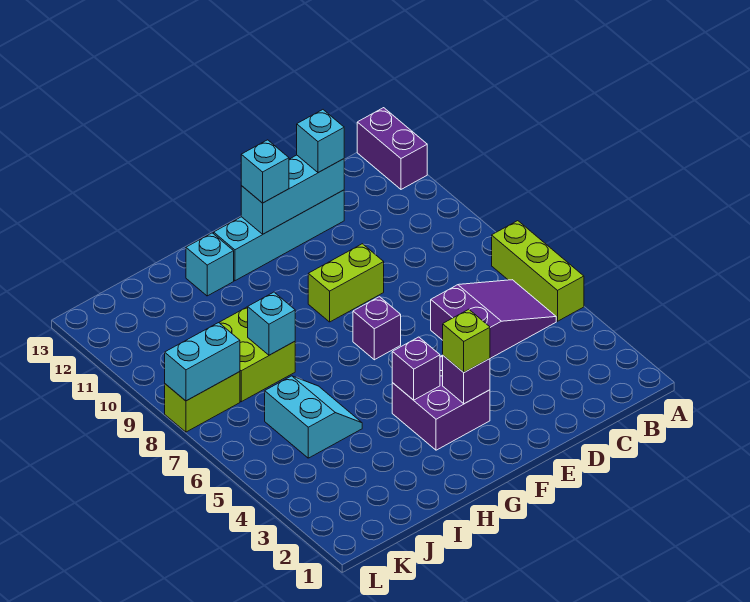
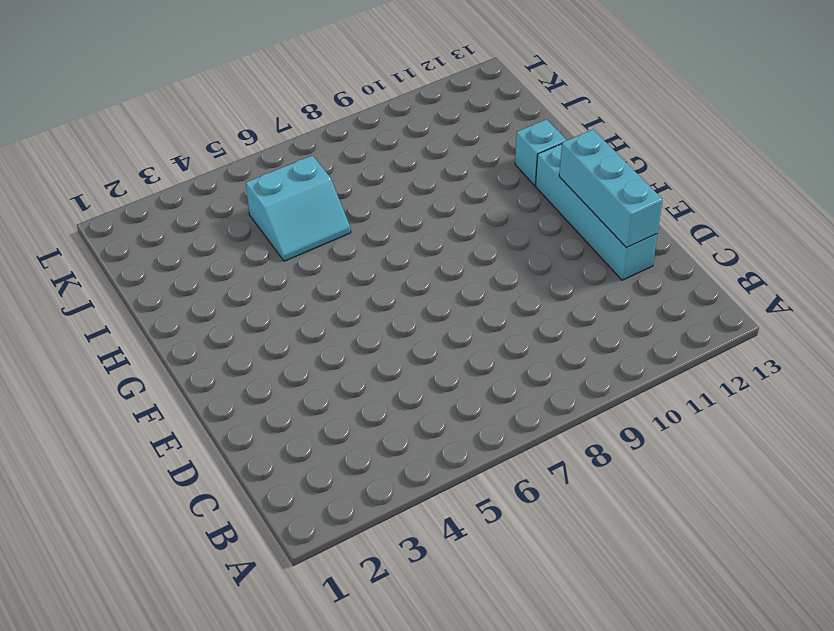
none -> lime brick A5:A7 level 1
none -> purple brick A12:A13 level 1
none -> purple slope B5:D6 level 1 top D

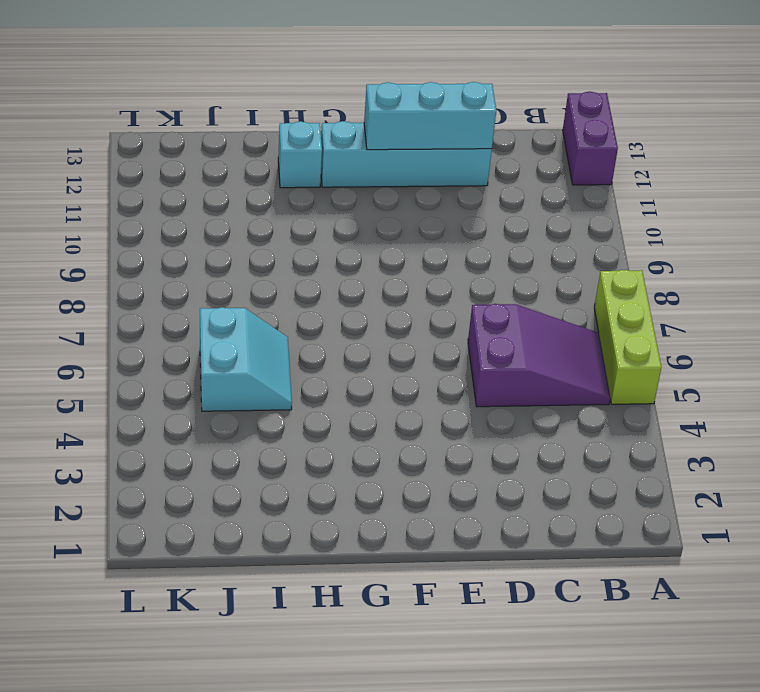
none -> lime brick E9:F9 level 1
none -> purple brick F3:G4 level 1
none -> purple brick F7 level 1

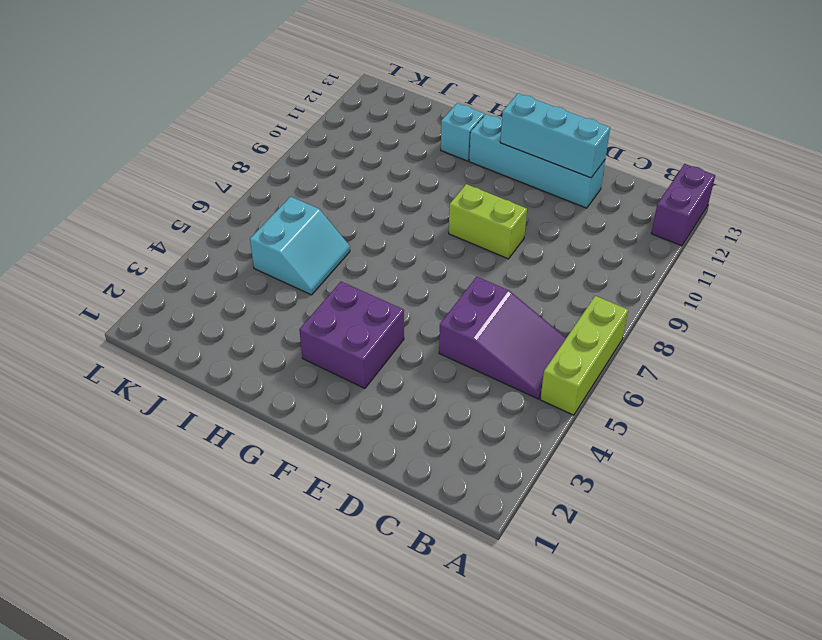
none -> purple brick F7 level 1
none -> lime brick I8:J9 level 1
none -> lime brick K8:L8 level 1

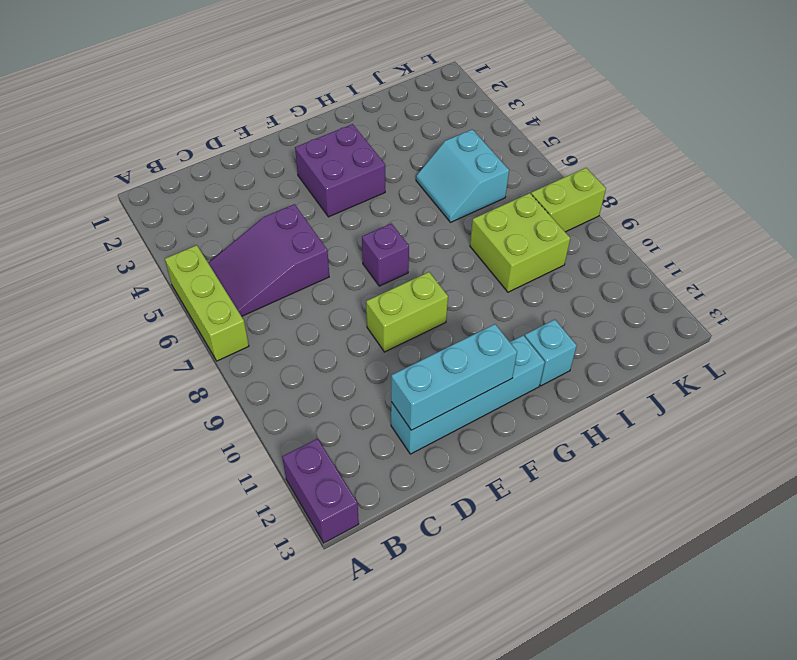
none -> purple brick F3 level 2
none -> purple brick G4 level 2
none -> cyan brick I8 level 2

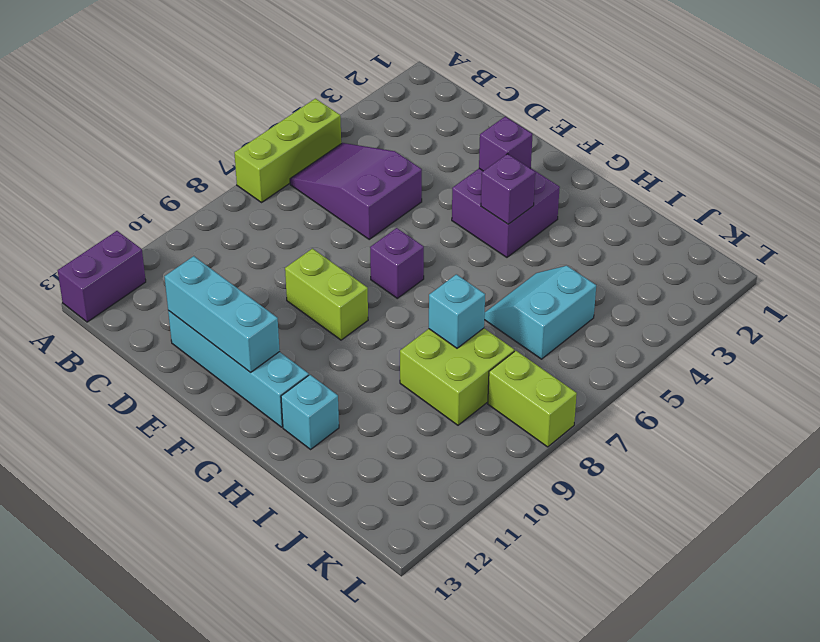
none -> cyan brick K8:L8 level 2
none -> cyan brick D12 level 3
none -> lime brick F3 level 3

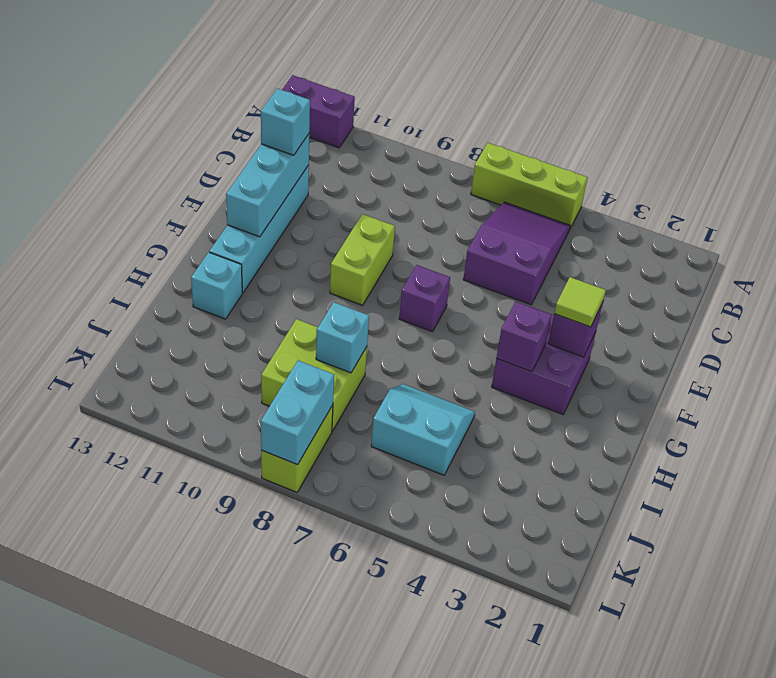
lime tile F3 level 3 -> lime brick F3 level 3
none -> cyan brick F12 level 3

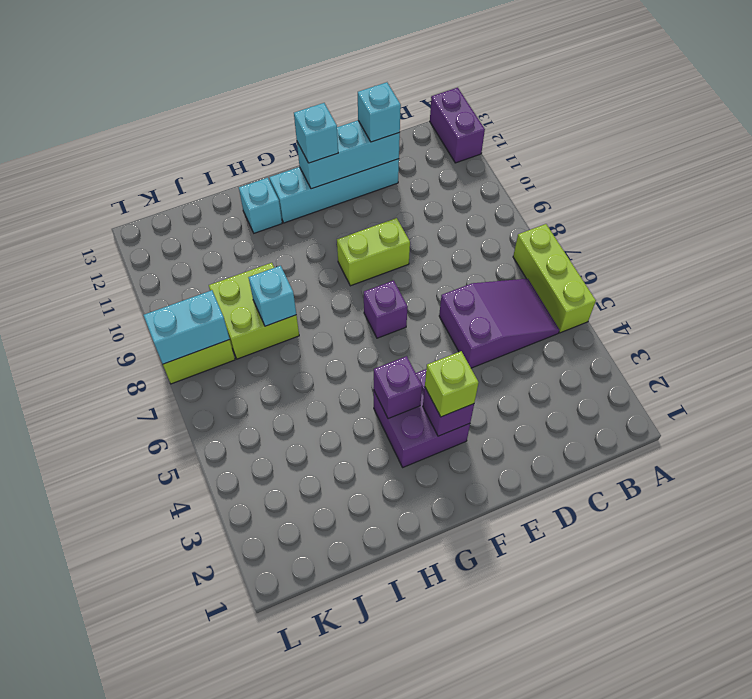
none -> cyan slope I5:J6 level 1 top J

